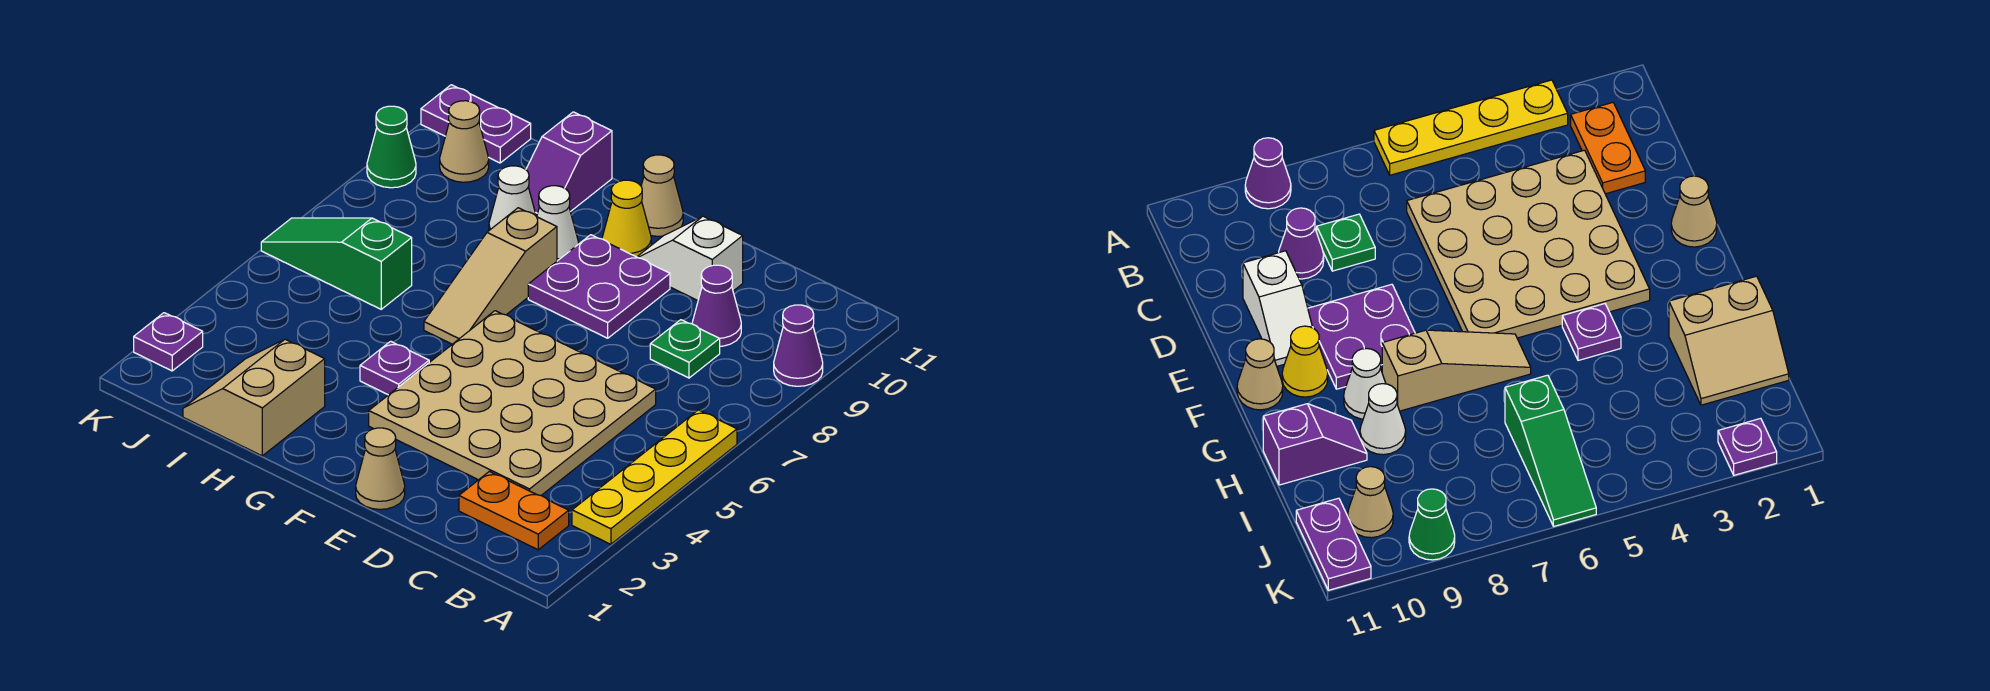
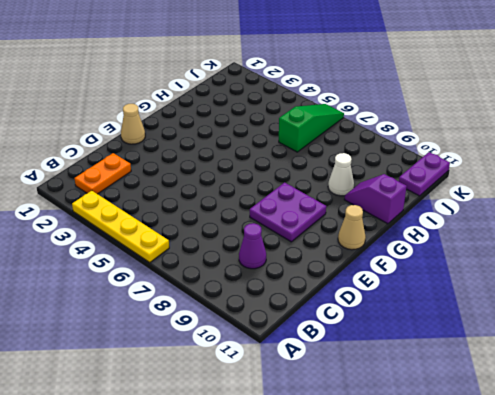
none -> purple cone A9 level 1
none -> tan plate C3:F6 level 1
none -> green plate C8 level 1

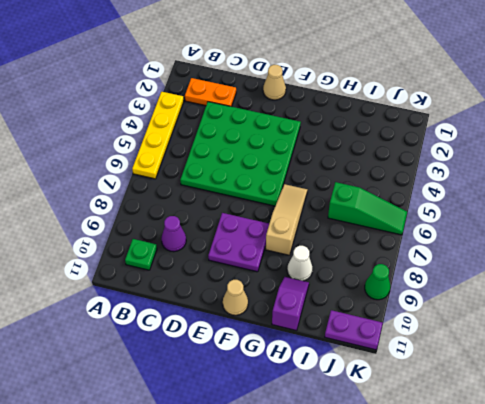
green plate B10 level 1 -> green plate C8 level 1
green plate C3:F6 level 1 -> tan plate C3:F6 level 1
none -> purple cone A9 level 1
none -> white slope D10:E10 level 1 top D
none -> yellow cone F10 level 1

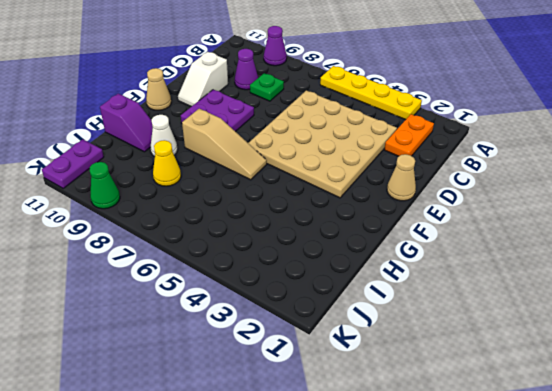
yellow cone I8 level 1 -> yellow cone F10 level 1
none -> purple plate G4 level 1
none -> white cone G9 level 1
none -> tan slope H1:I2 level 1 top H

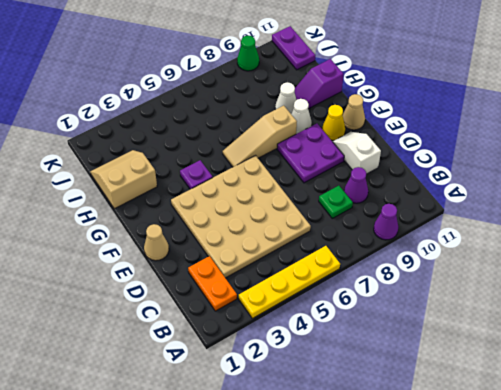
none -> green slope I6:K6 level 1 top I
none -> tan cone J10 level 1
none -> purple plate K2 level 1

